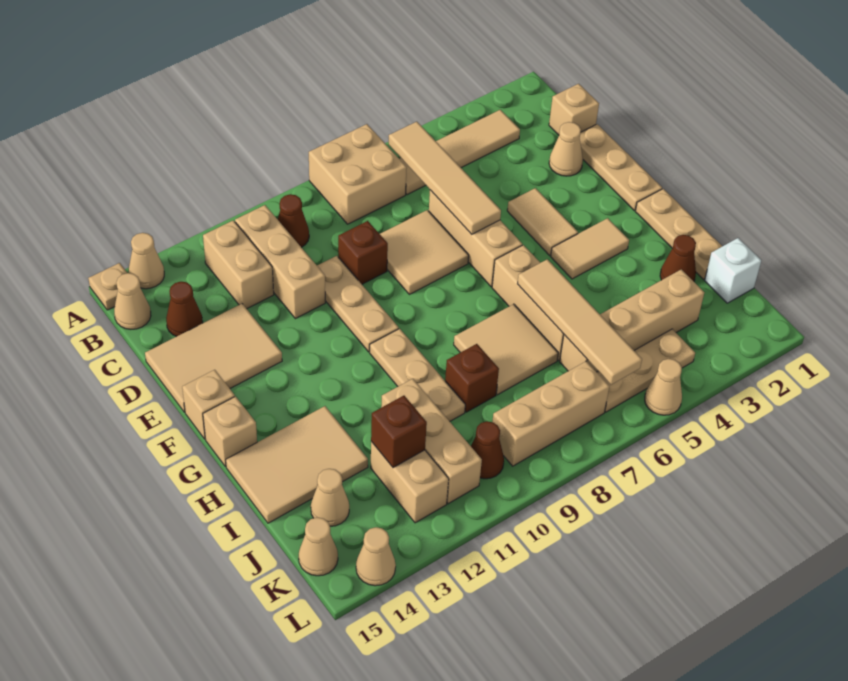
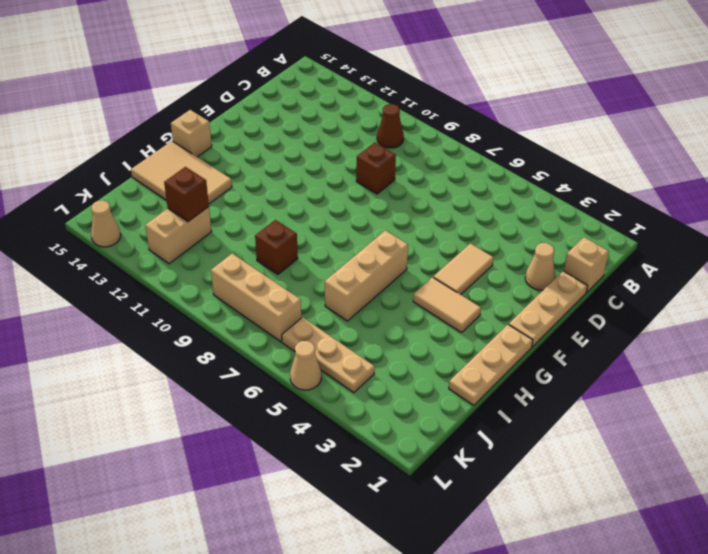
none -> tan brick A7:B8 level 1
none -> tan cone A14 level 1
none -> tan plate A15 level 1
none -> tan tile B3:B6 level 1

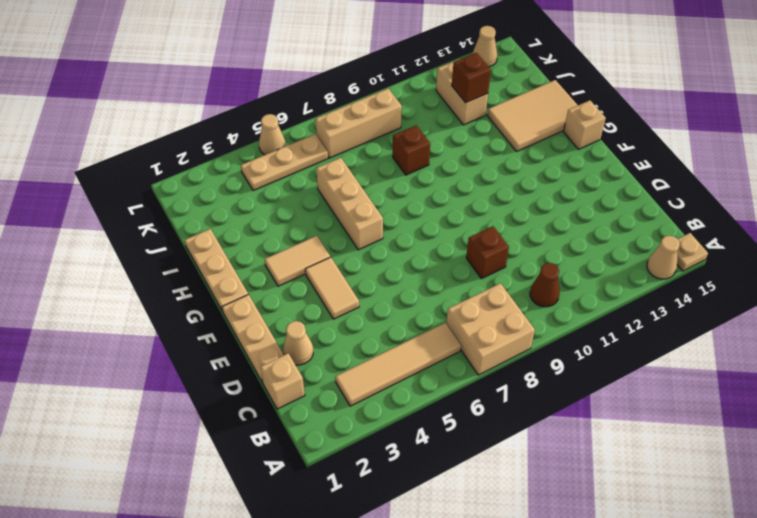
none -> tan brick B11:D11 level 1
none -> tan brick B12:C12 level 1
none -> tan cone B15 level 1
none -> brown cone C14 level 1

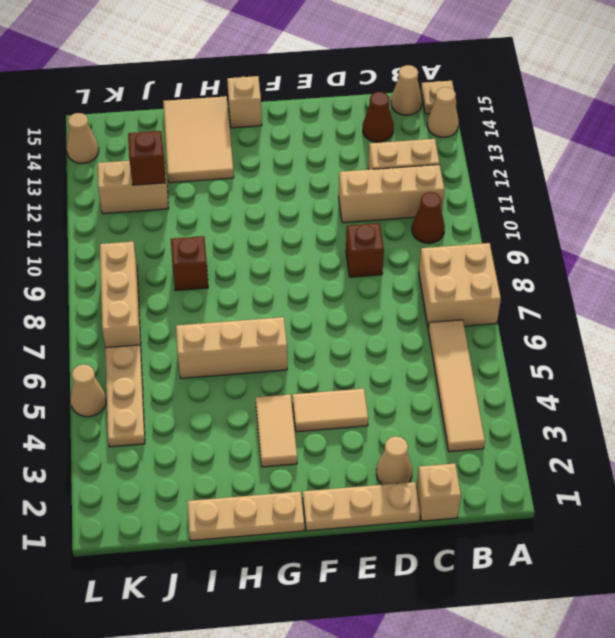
none -> tan brick D6:F6 level 1
none -> tan tile D7:E8 level 1
none -> tan plate D10:F10 level 1
none -> tan tile D13:E15 level 1

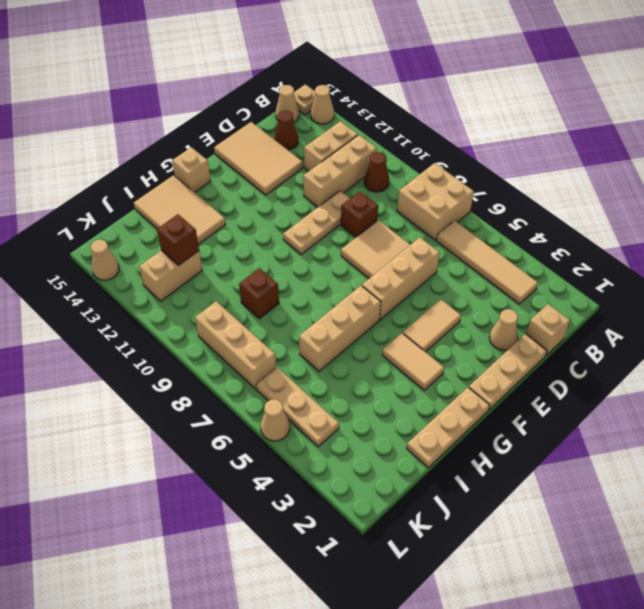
none -> tan brick F15 level 1
none -> tan plate G10:I10 level 1
none -> tan tile H7:I8 level 1
none -> brown cone I2 level 1

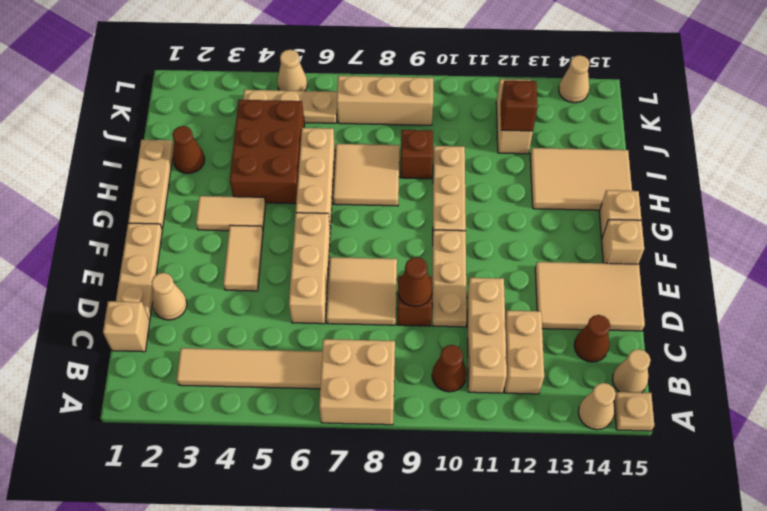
brown cone D9 level 2 -> brown cone K10 level 1
brown brick H4:J5 level 1 -> tan brick J3:J6 level 1
none -> tan brick I11:K11 level 1
none -> white brick J1 level 1
none -> tan cone J14 level 1
none -> tan cone K15 level 1

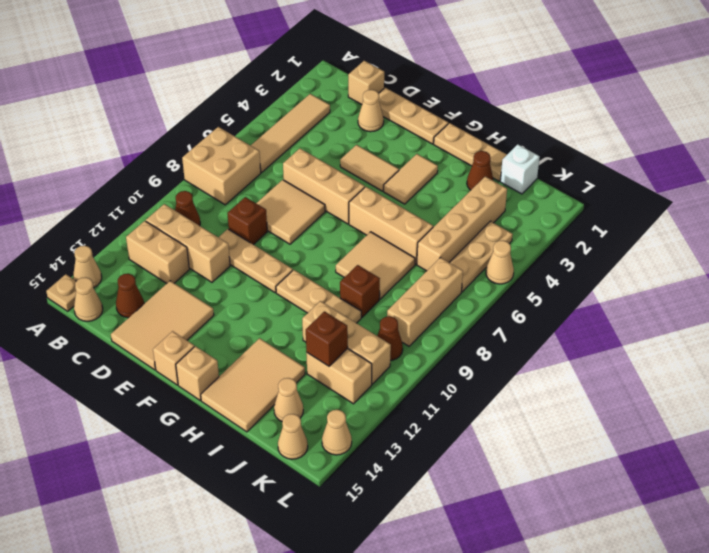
none -> tan tile B6:E6 level 2
none -> tan tile H6:K6 level 2

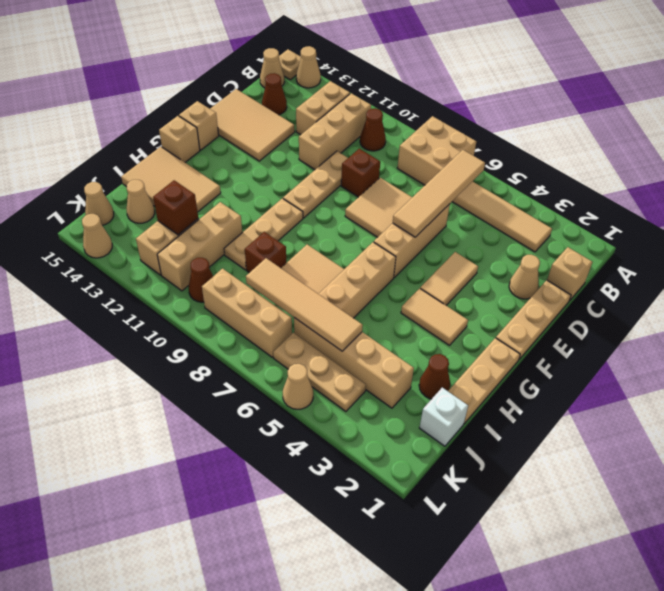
tan tile J5:J8 level 2 -> tan tile H6:K6 level 2

